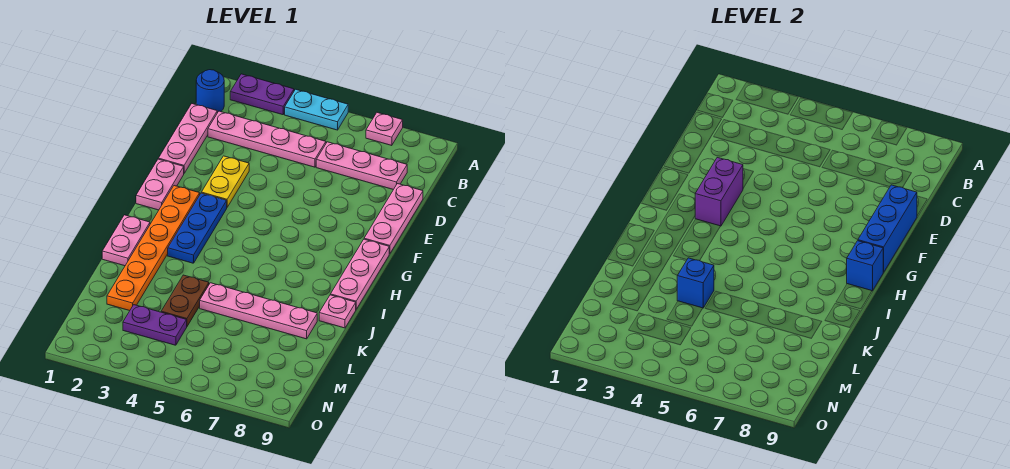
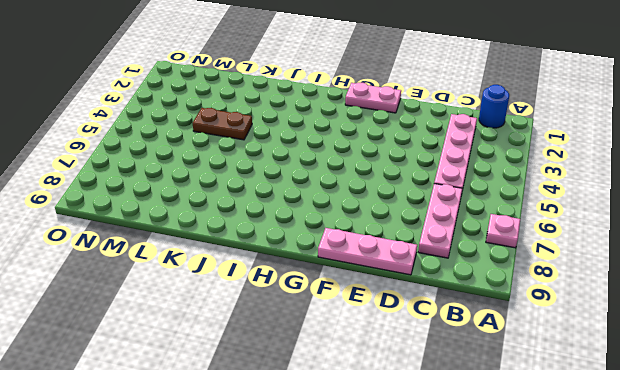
none -> purple plate A2:A3 level 1
none -> cyan plate A4:A5 level 1
none -> pink plate C1:E1 level 1

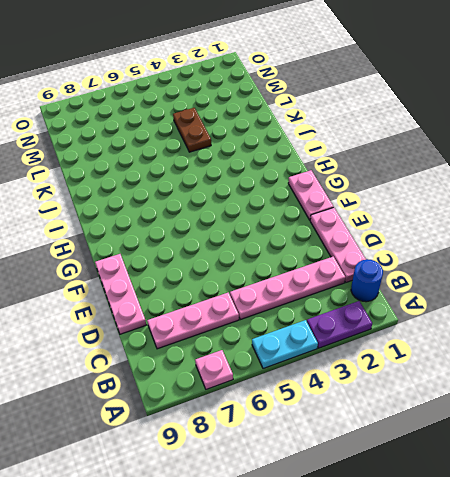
none -> yellow plate E3:F3 level 1
none -> orange plate G2:L2 level 1
none -> blue plate G3:I3 level 1

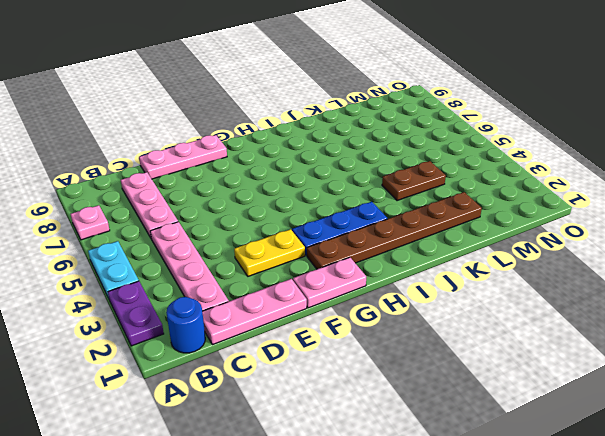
brown plate G2:L2 level 1 -> orange plate G2:L2 level 1
none -> pink plate G9:I9 level 1
none -> pink plate I1:J1 level 1
none -> pink plate J9 level 1

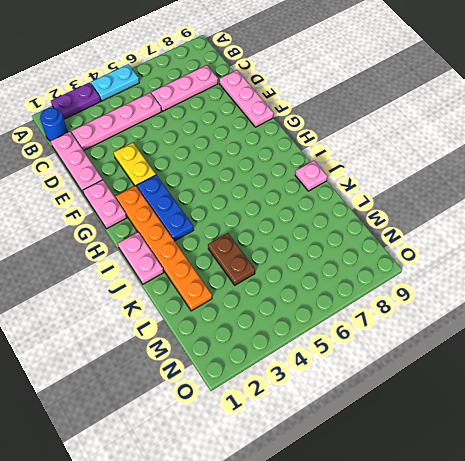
none -> pink plate A7 level 1
none -> pink plate G9:I9 level 1
none -> pink plate K5:K8 level 1

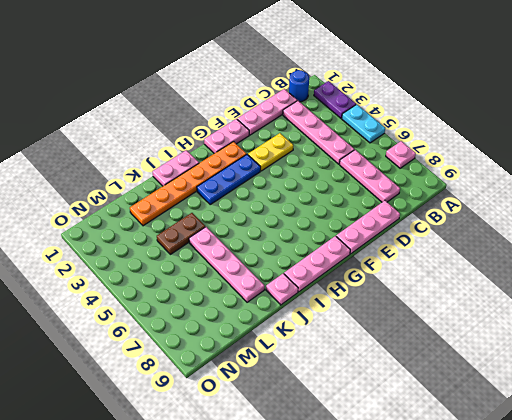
none -> purple plate M3:M4 level 1
none -> blue brick E9:G9 level 2
none -> purple brick F3:G3 level 2

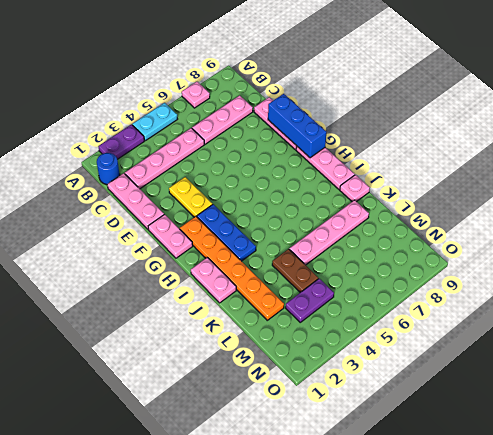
none -> purple brick F3:G3 level 2
none -> blue brick H9 level 2
none -> blue brick K4 level 2

